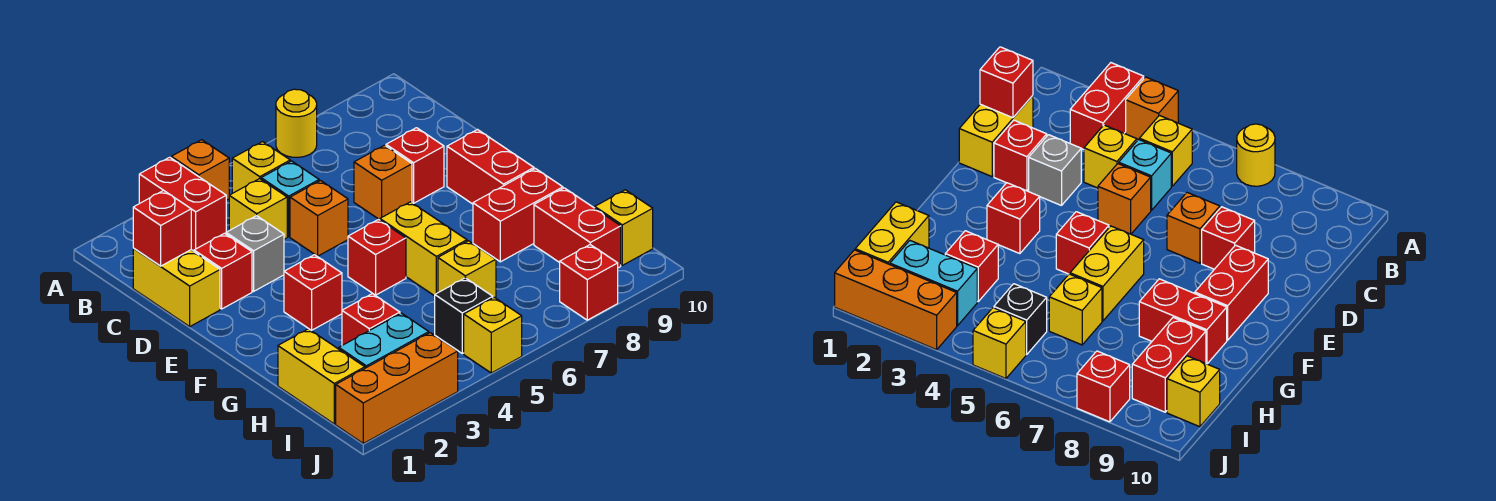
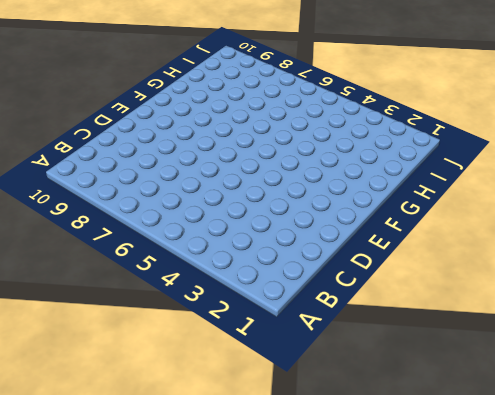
none -> red brick A3:B3 level 1
none -> orange brick A4 level 1
none -> yellow round brick A7 level 1

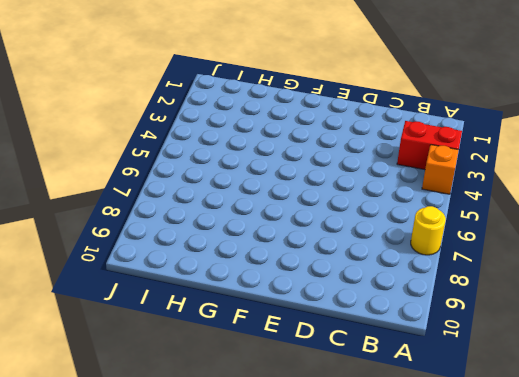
none -> yellow brick B5 level 1
none -> yellow brick C1:D1 level 1
none -> yellow brick C4 level 1

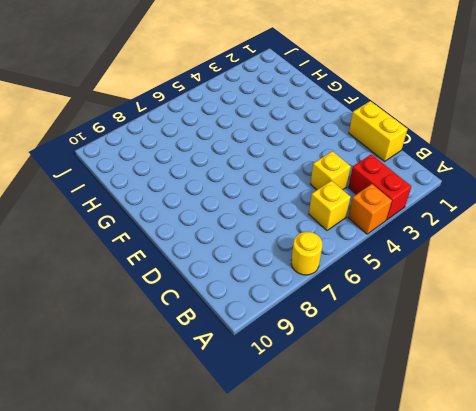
none -> cyan brick C5 level 1
none -> red brick D2 level 1
none -> grey brick D3 level 1

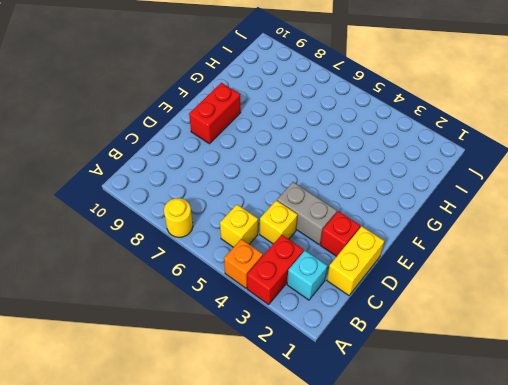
cyan brick B2 level 1 -> cyan brick C5 level 1
grey brick D3:D4 level 1 -> grey brick D3 level 1
none -> orange brick D5 level 1
none -> orange brick D7 level 1
none -> red brick D8 level 1

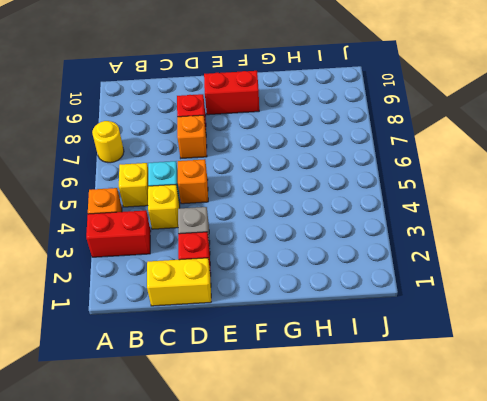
none -> red brick F3 level 1
none -> red brick F5 level 1
none -> yellow brick F6:G6 level 1

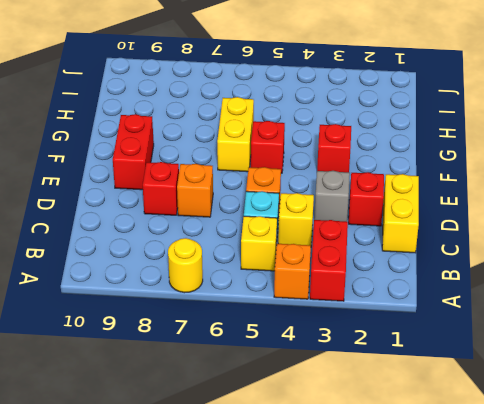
none -> red brick G8:G9 level 1
none -> yellow brick H1:I1 level 1
none -> red brick H3 level 1

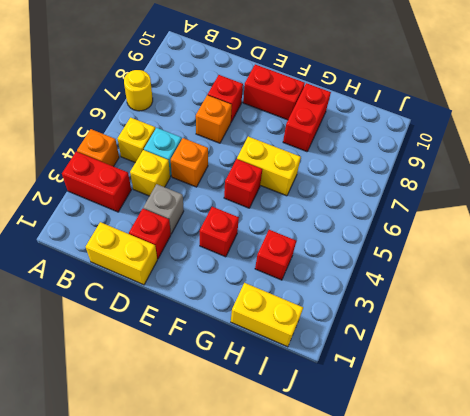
none -> yellow brick H6 level 1
none -> red brick H9:I9 level 1
none -> cyan brick I2:I3 level 1

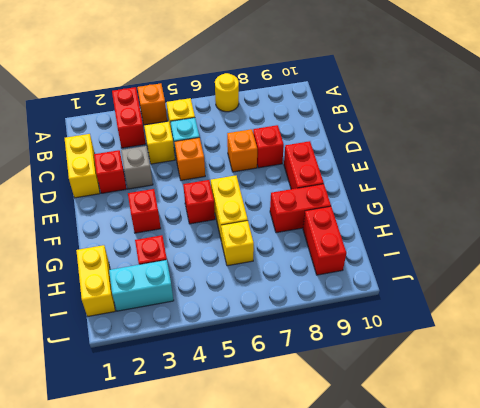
none -> black brick I5 level 1
none -> yellow brick I10 level 1
none -> orange brick J1:J3 level 1

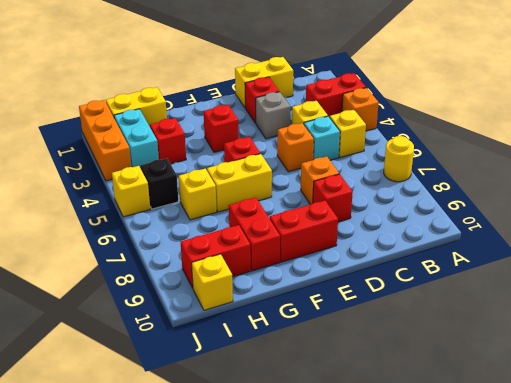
none -> red brick J8 level 1
none -> red brick C1 level 2

